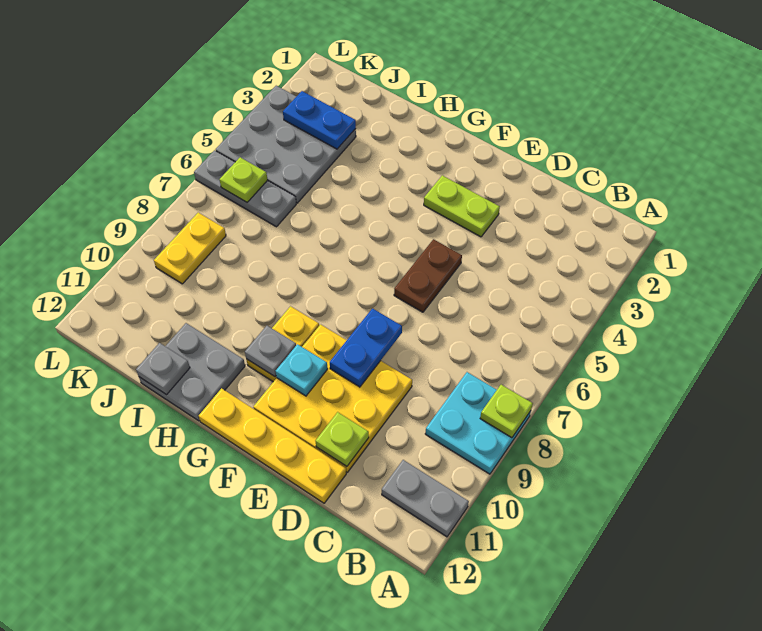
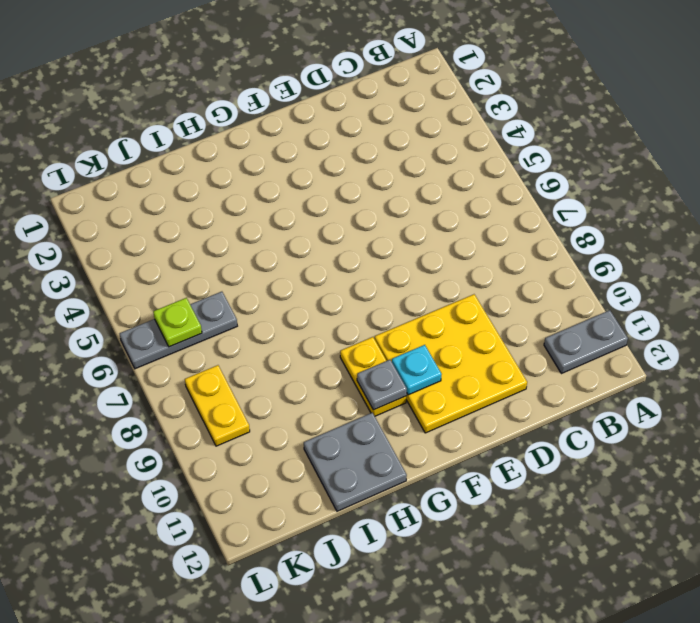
none -> cyan plate A8:B9 level 1
none -> yellow plate D12:G12 level 1
none -> lime plate E3:F3 level 1

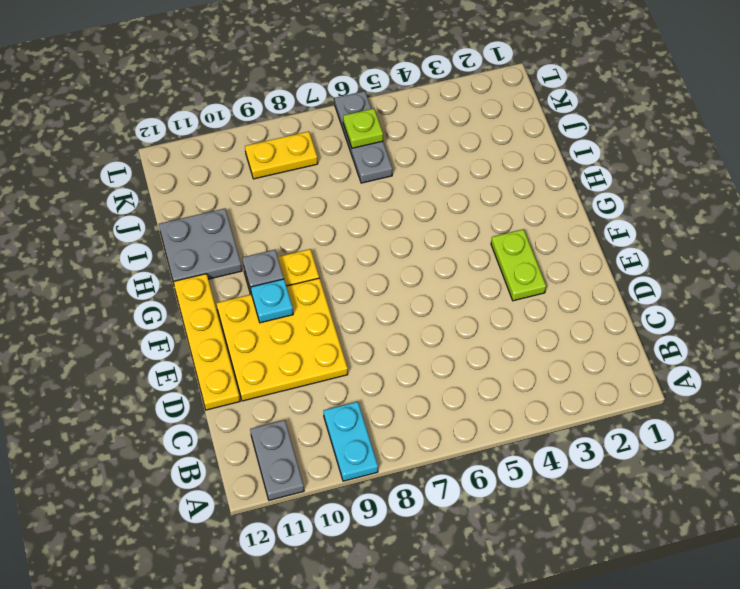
cyan plate A9:B9 level 1 -> cyan plate A8:B9 level 1
none -> brown plate E5:E6 level 1
none -> grey plate J3:L5 level 1
none -> lime plate A8 level 2

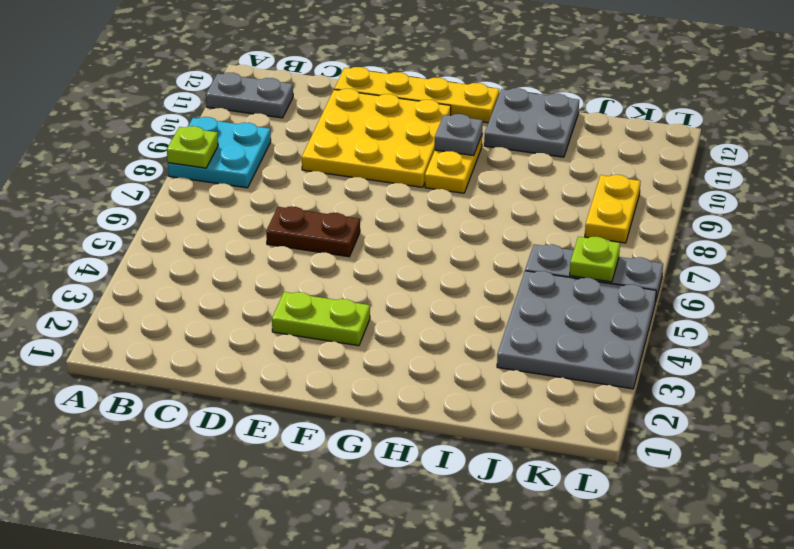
brown plate D6:E6 level 1 -> brown plate E5:E6 level 1
none -> lime plate D11 level 2
none -> blue plate E8:E9 level 2
none -> cyan plate F10 level 2

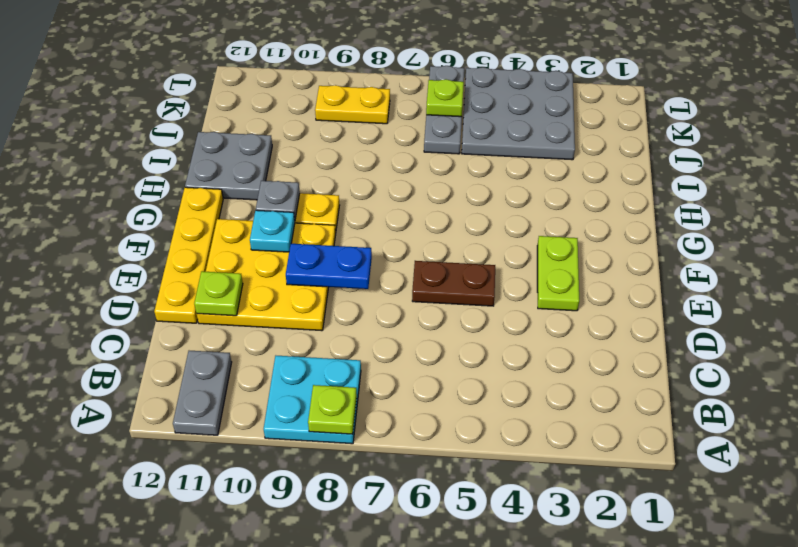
none -> grey plate I12 level 2
none -> blue plate J3:K3 level 2

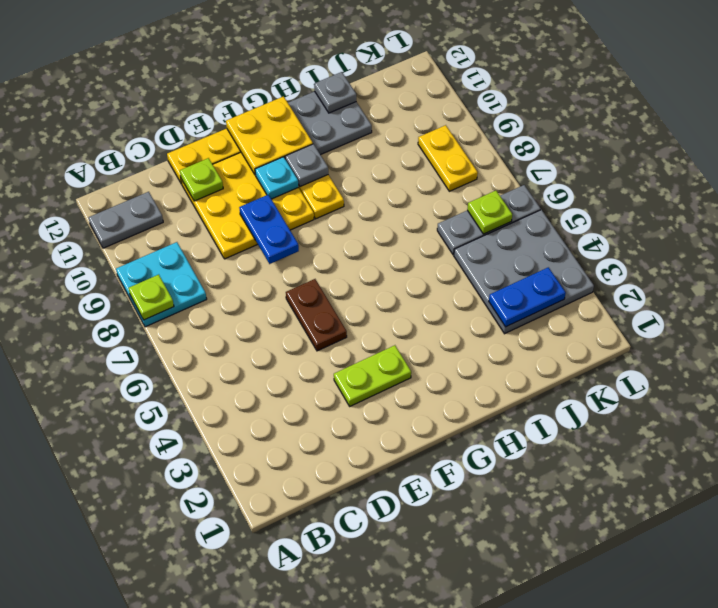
yellow plate F11:G12 level 2 -> none

